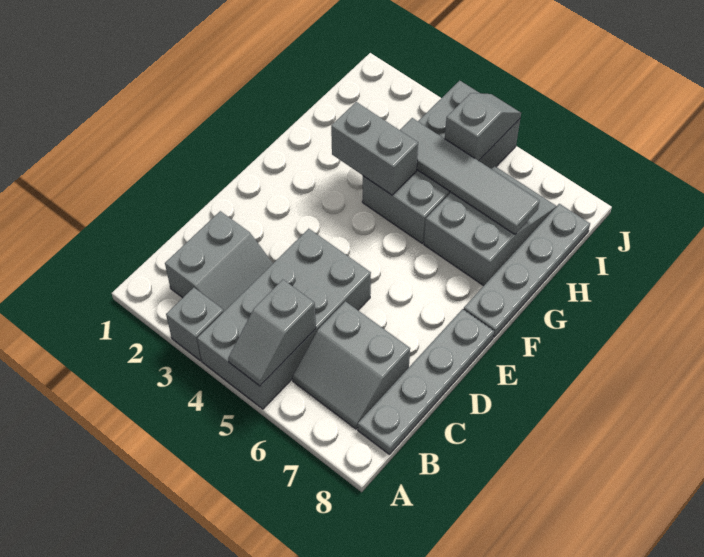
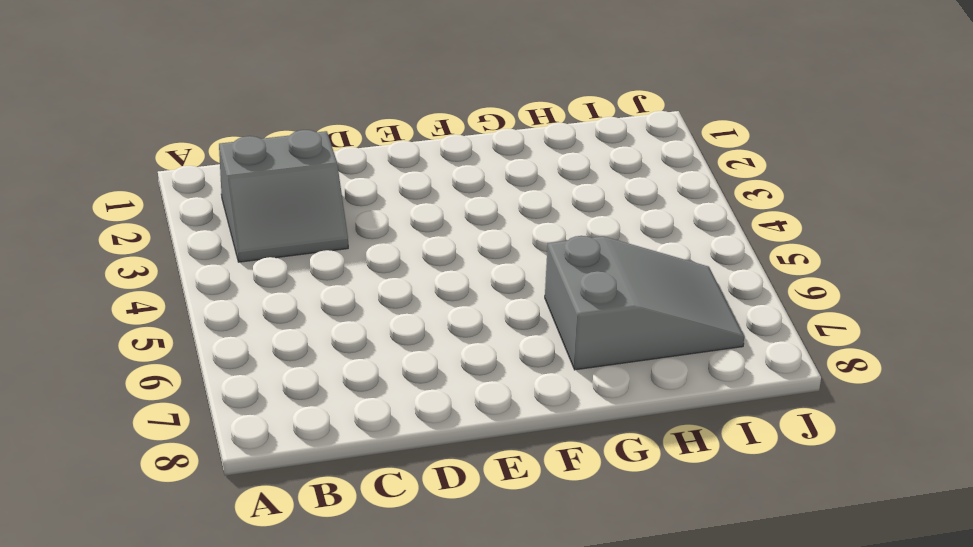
none -> grey brick A3 level 1
none -> grey brick A4:D5 level 1
none -> grey slope B6:C7 level 1 top C

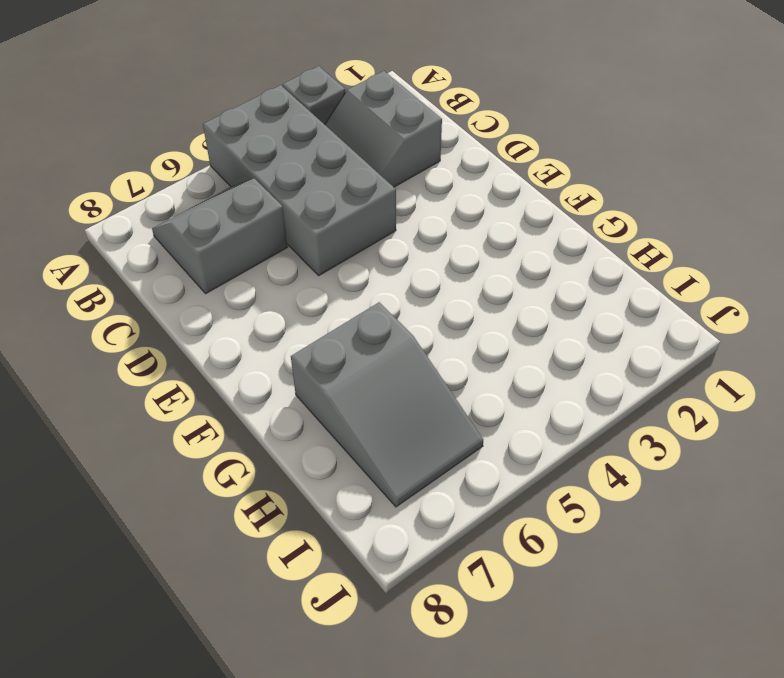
none -> grey plate B8:E8 level 1
none -> grey plate F8:I8 level 1
none -> grey brick G4:J5 level 1

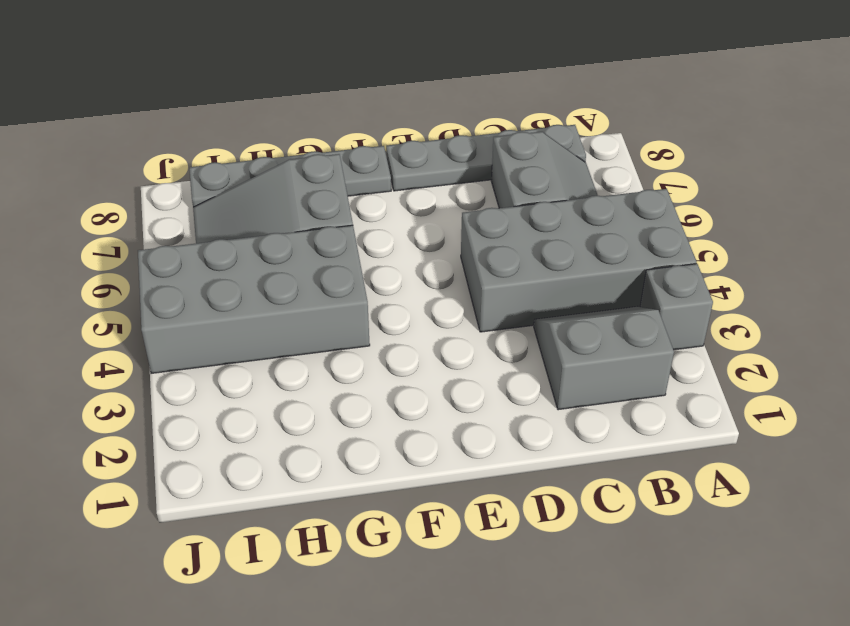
none -> grey slope A5:B5 level 2 top B
none -> grey brick G3:G4 level 2
none -> grey tile H4:H7 level 2

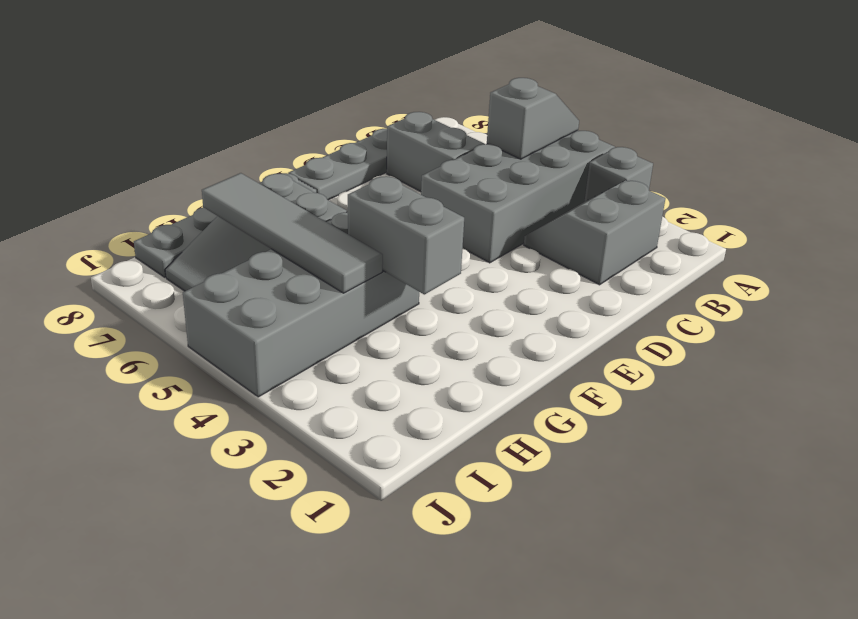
none -> grey slope I5:J5 level 2 top I

